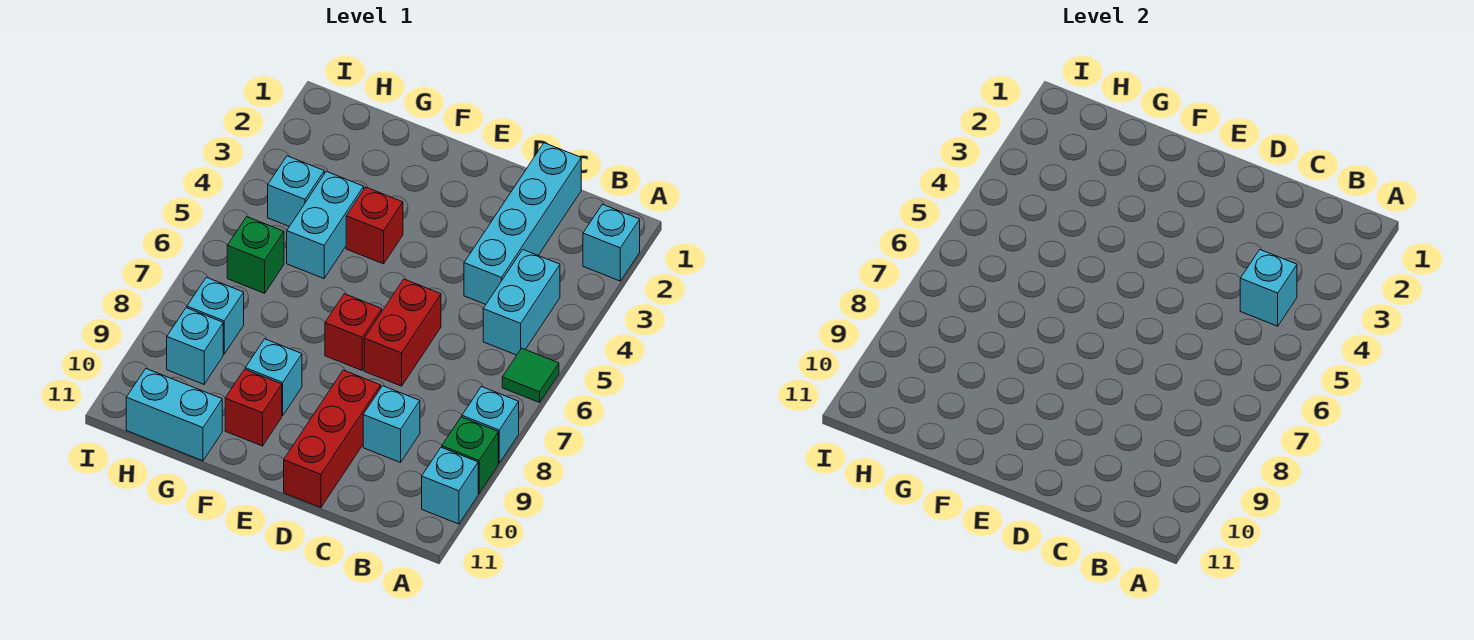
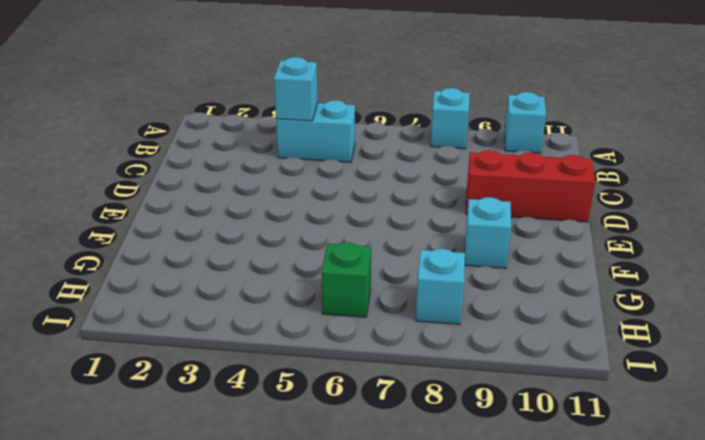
none -> cyan brick A2 level 1
none -> green tile A6 level 1
none -> green brick A9 level 1

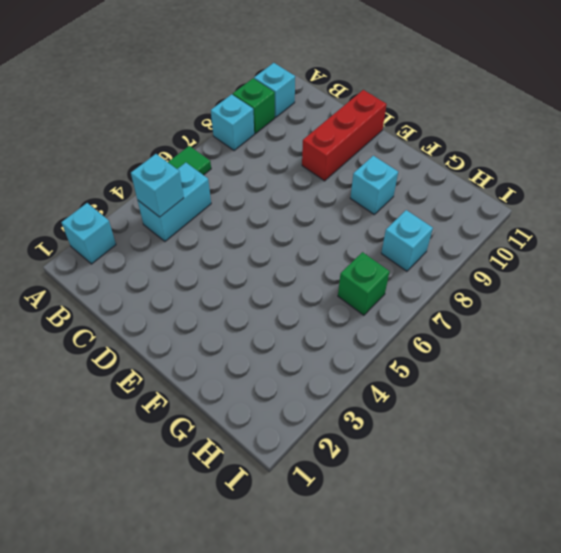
none -> cyan brick C1:C4 level 1
none -> cyan brick C9 level 1
none -> red brick D6:D7 level 1

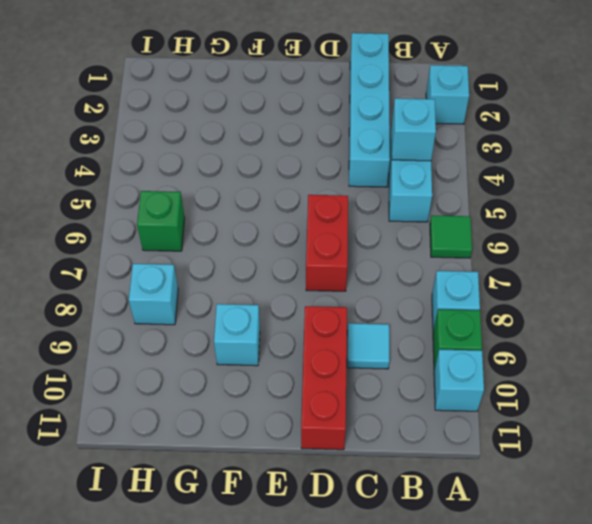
cyan tile C9 level 1 -> cyan brick C9 level 1
none -> red brick E7 level 1
none -> red brick F4 level 1
none -> red brick F10 level 1

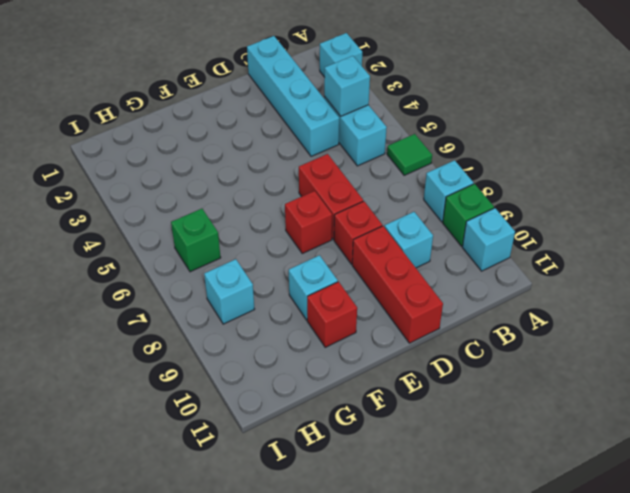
red brick D8 level 1 -> red brick F4 level 1
none -> cyan brick G4:G5 level 1
none -> cyan brick G11:H11 level 1
none -> cyan brick H4 level 1

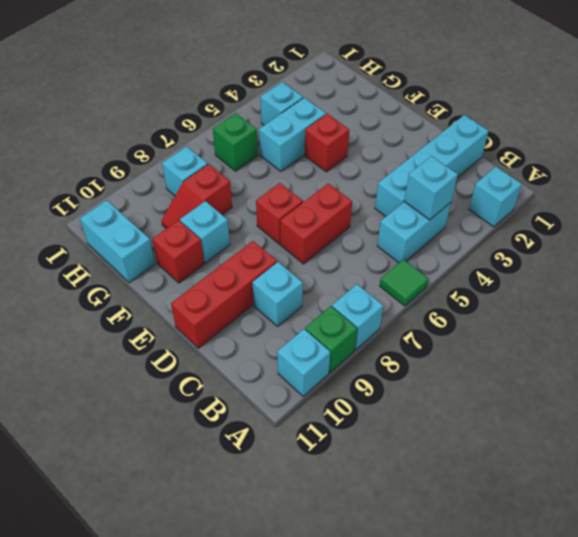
red slope G8:G9 level 1 top 8 -> none
none -> cyan brick H9 level 1

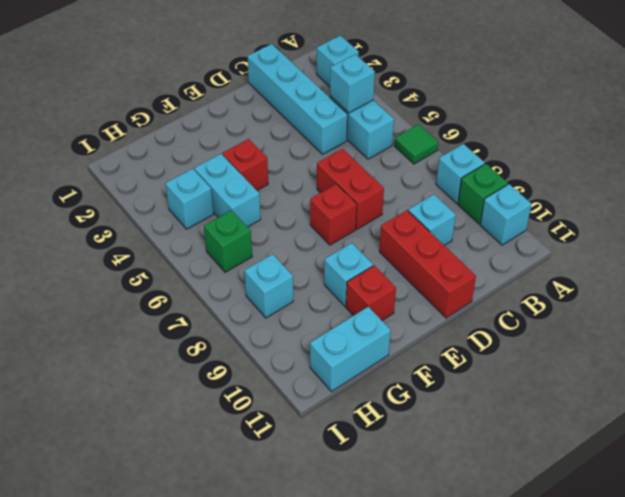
none -> cyan brick H9 level 1

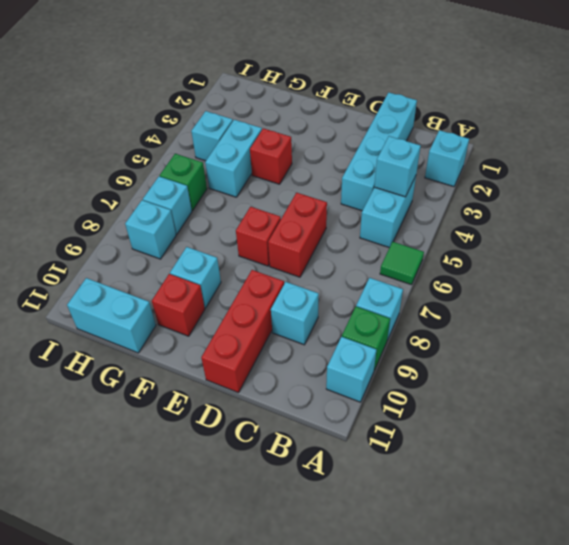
cyan brick H7 level 1 -> cyan brick H9 level 1

